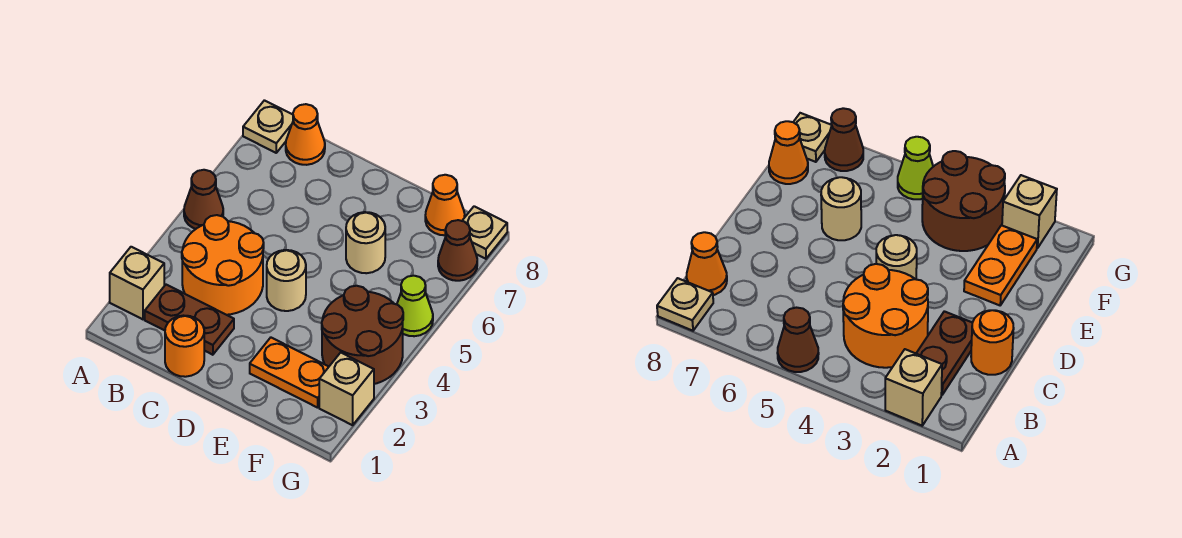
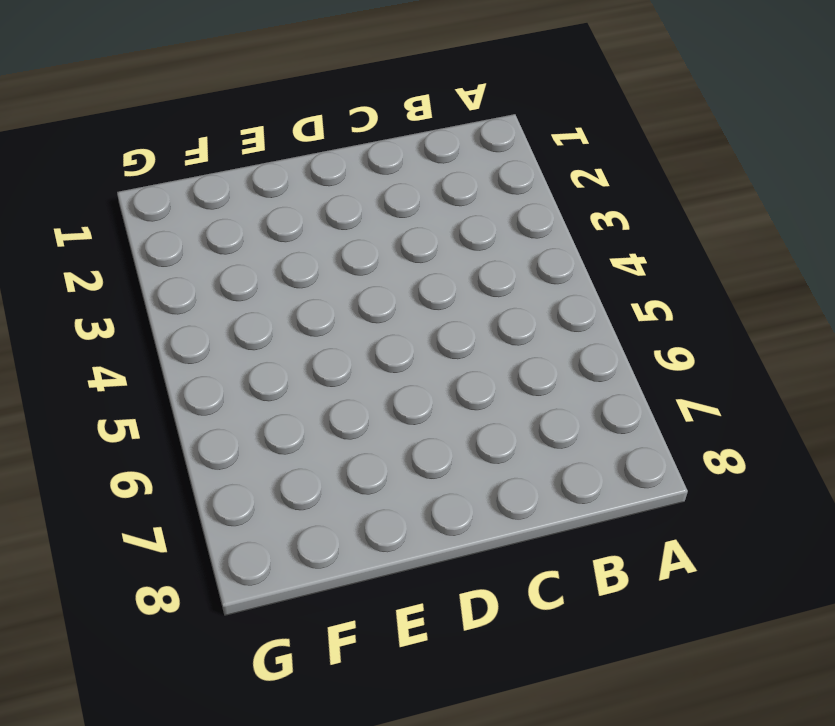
none -> tan brick A2 level 1
none -> brown cone A5 level 1
none -> tan plate A8 level 1

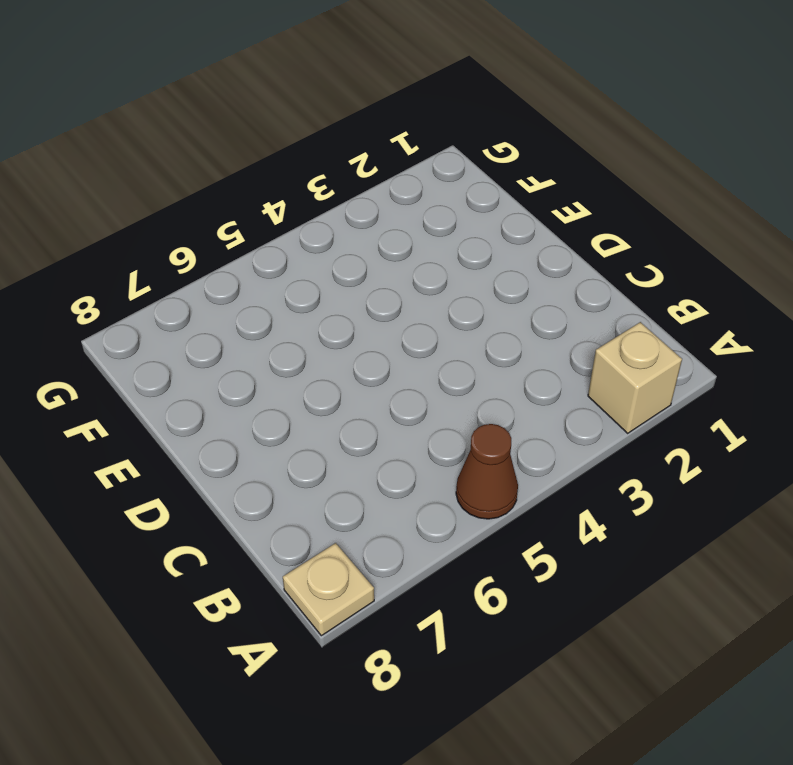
none -> brown plate B2:C2 level 1
none -> orange round brick B3:C4 level 1
none -> orange cone B8 level 1

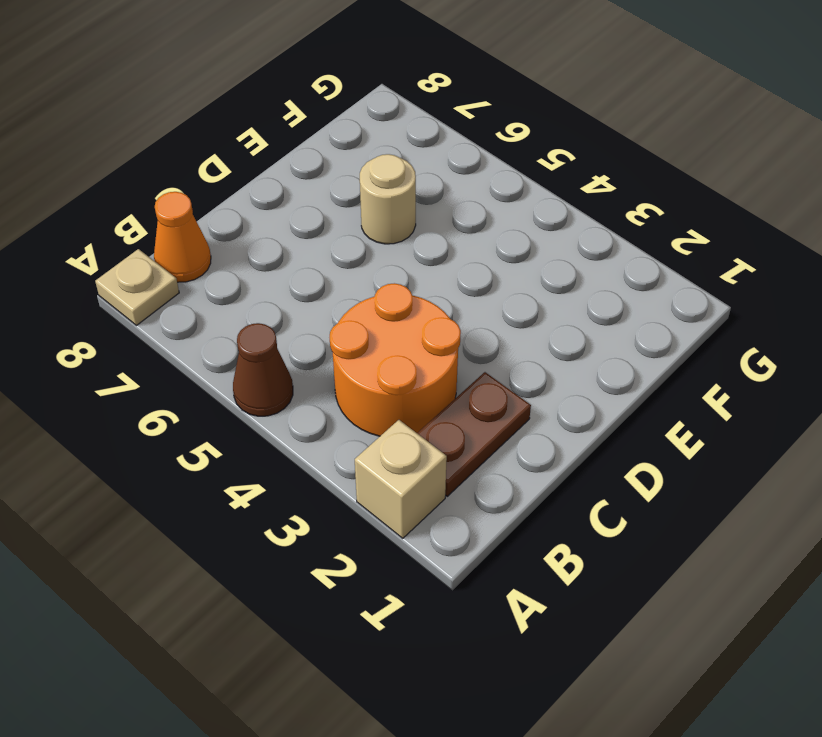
none -> orange round brick C1 level 1
none -> tan round brick D4 level 1
none -> orange plate E2:F2 level 1

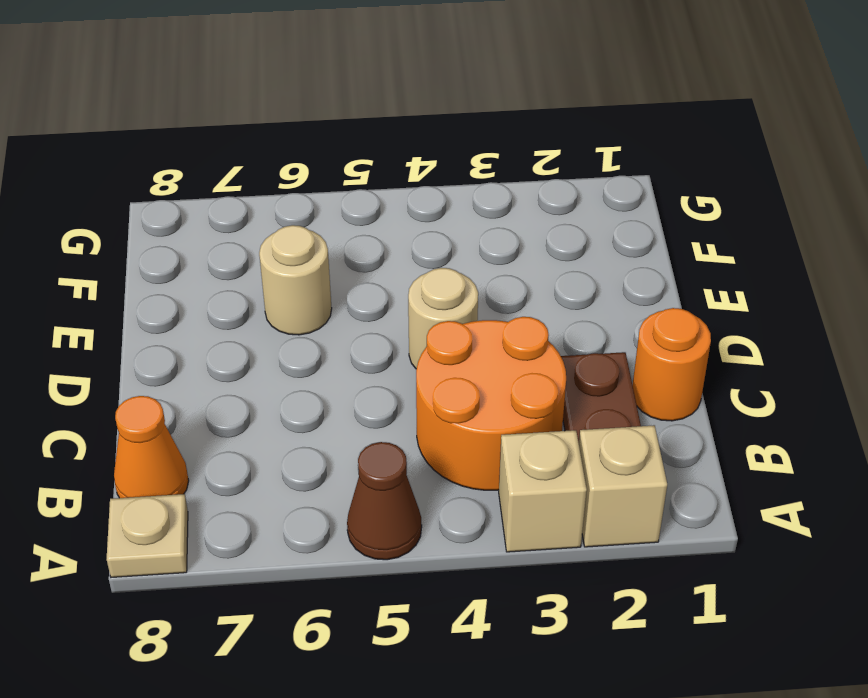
tan brick A3 level 1 -> tan brick G2 level 1
none -> orange plate E2:F2 level 1
none -> brown round brick F3:G4 level 1
none -> orange cone F8 level 1

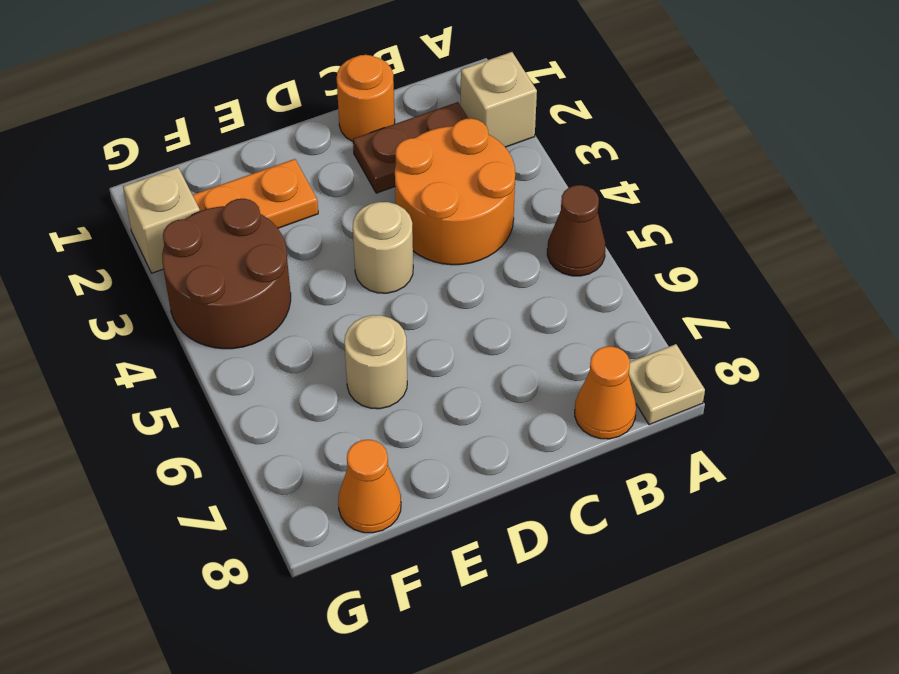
none -> lime cone G5 level 1
none -> brown cone G7 level 1
none -> tan plate G8 level 1

